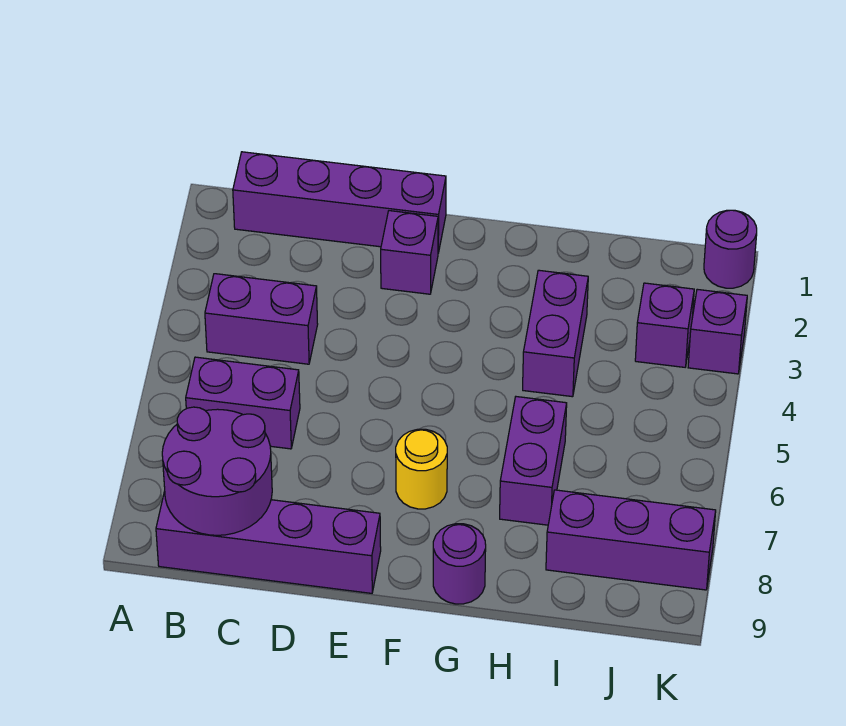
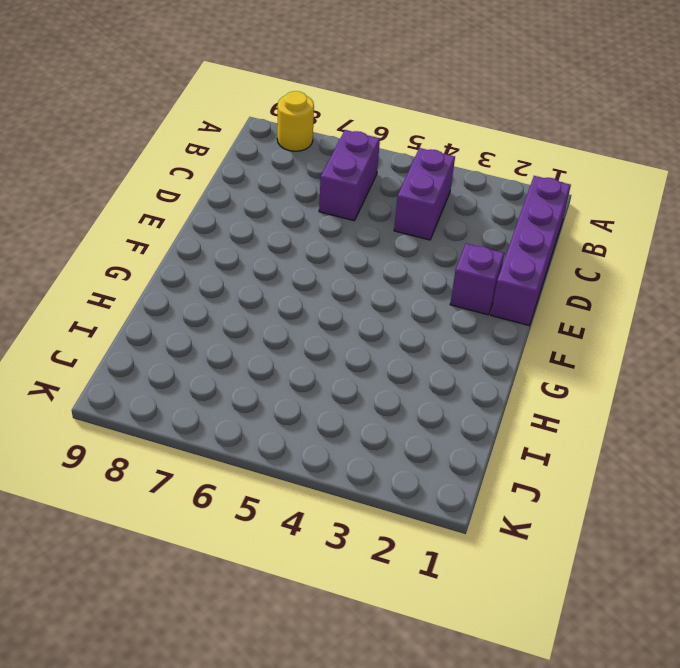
yellow round brick A8 level 1 -> yellow round brick F7 level 1
none -> purple brick B9:E9 level 1
none -> purple round brick G9 level 1
none -> purple brick H3:H4 level 1

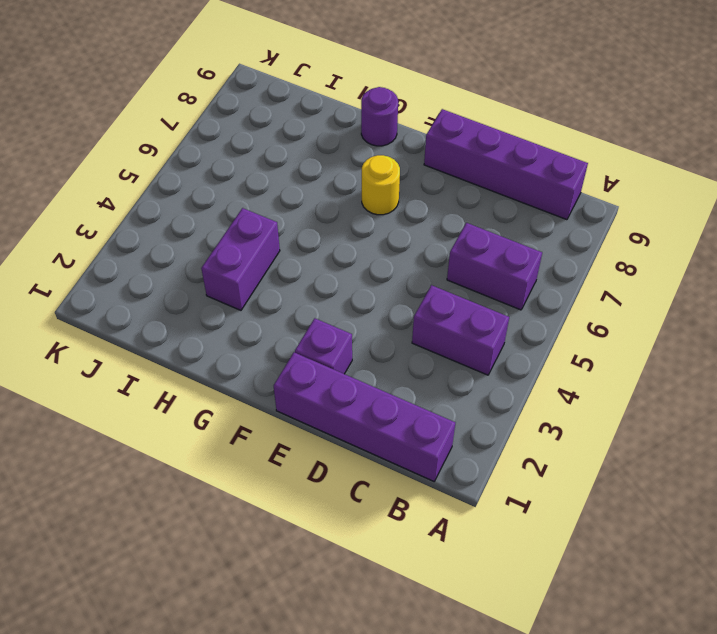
none -> purple brick H6:H7 level 1
none -> purple brick I8:K8 level 1
none -> purple brick J3 level 1

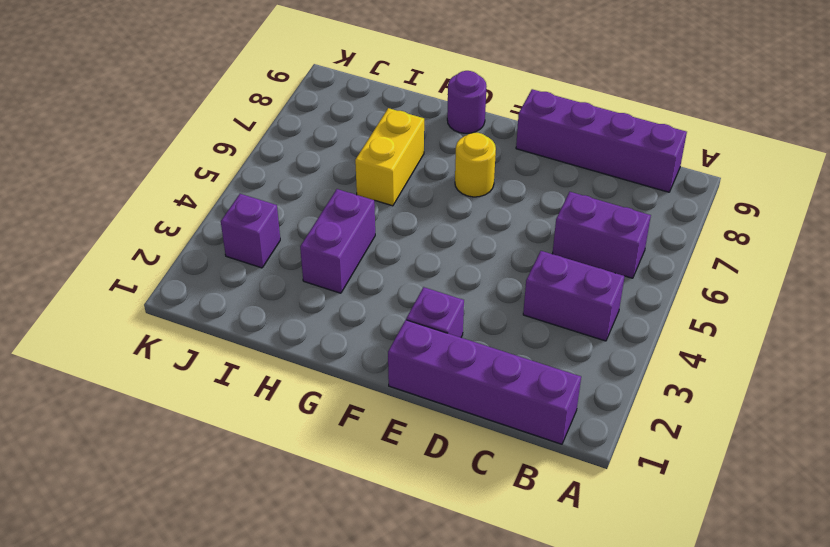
yellow brick H6:H7 level 1 -> purple brick H6:H7 level 1
none -> purple brick I8:K8 level 1
none -> purple round brick K1 level 1
none -> purple brick K3 level 1

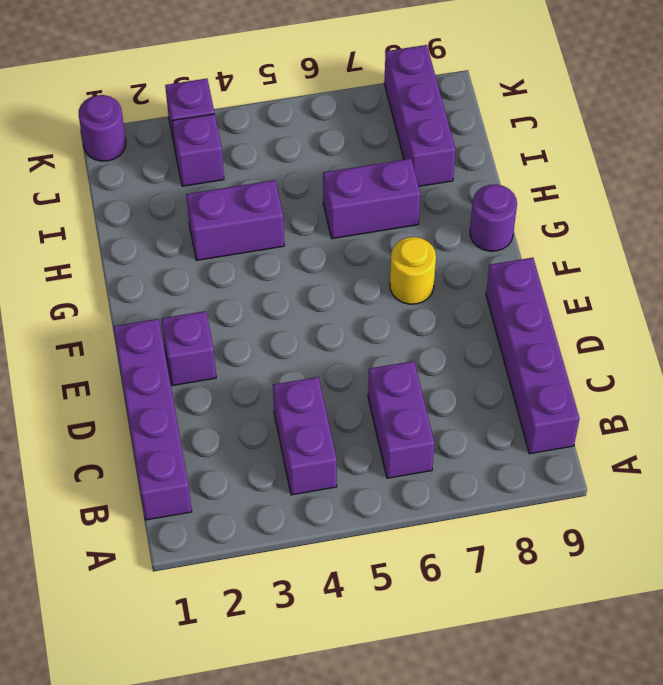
none -> purple round brick B8:C9 level 2

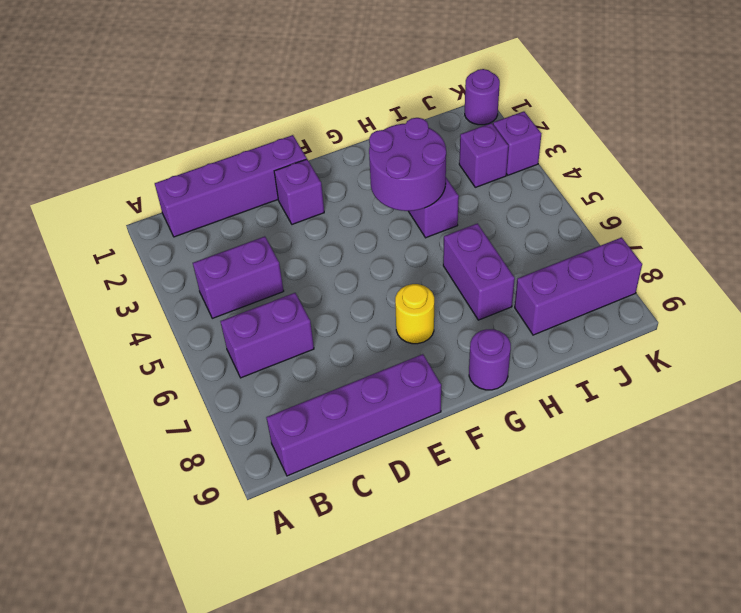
purple round brick G3:H4 level 2 -> purple round brick B8:C9 level 2

